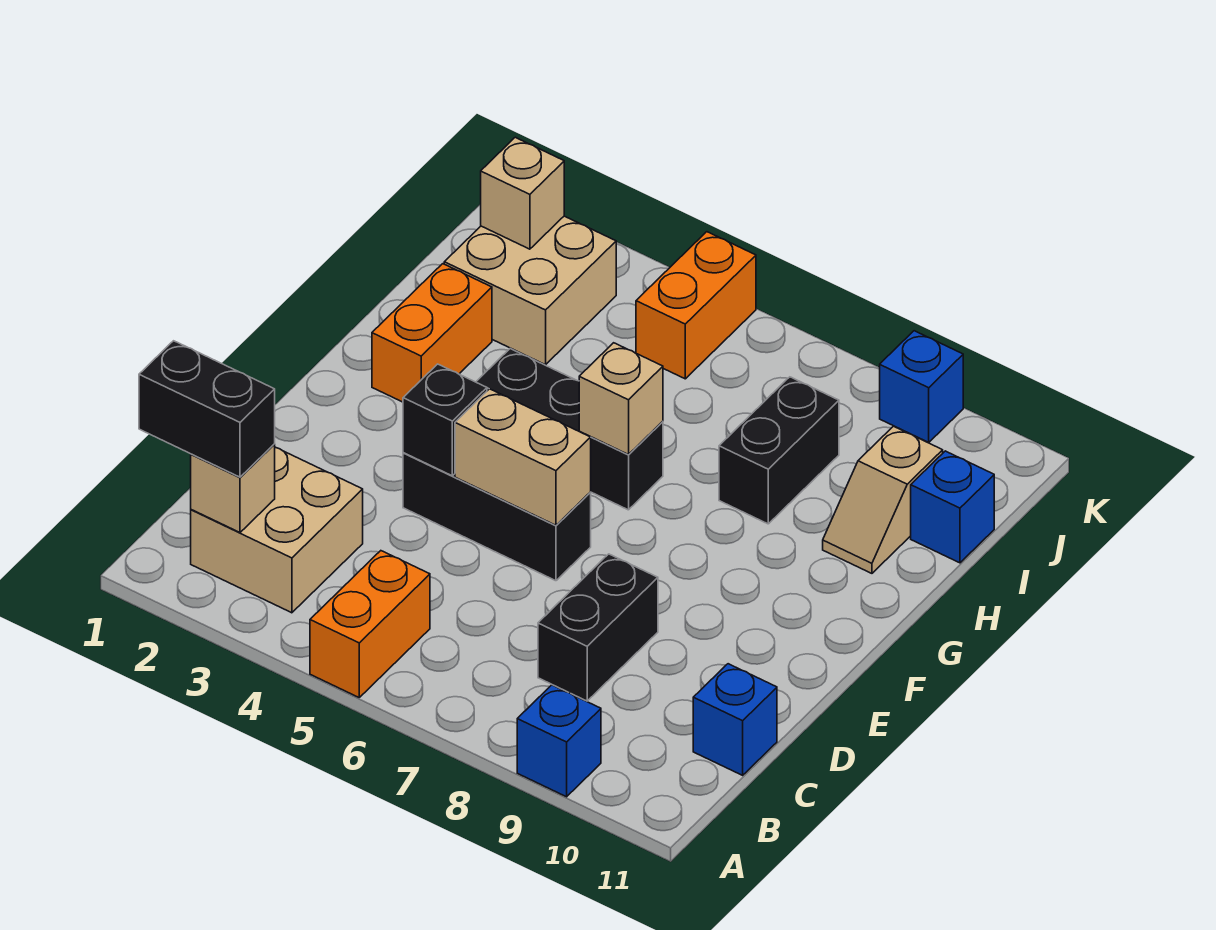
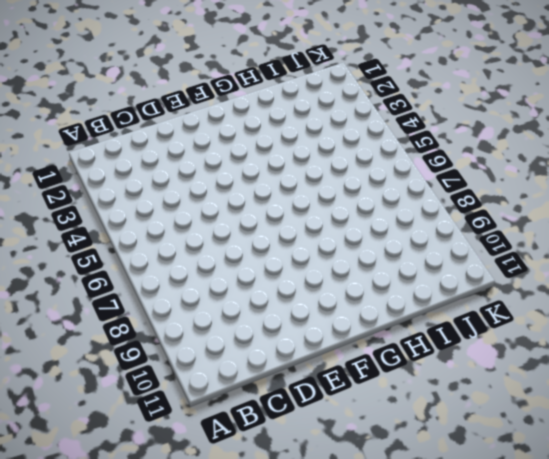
none -> orange brick A5:B5 level 1
none -> blue brick A9 level 1
none -> tan brick B2:C3 level 1

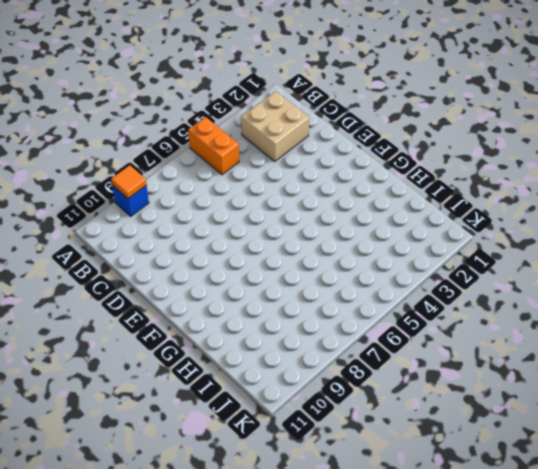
orange tile A9 level 2 -> none
none -> black brick C8:D8 level 1
none -> blue brick C11 level 1
none -> black brick E4:E6 level 1

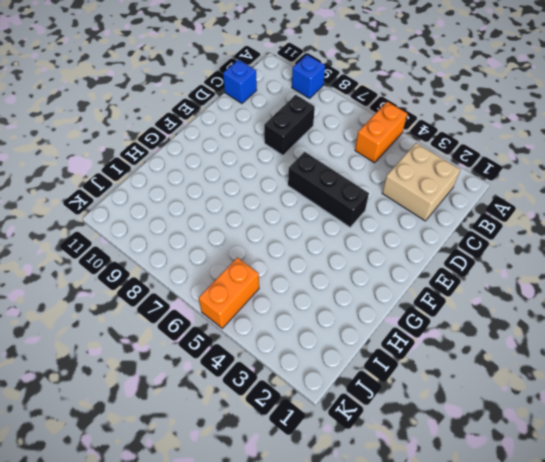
none -> orange brick G2:H2 level 1
none -> black brick G4:G6 level 1
none -> black brick H8:I8 level 1

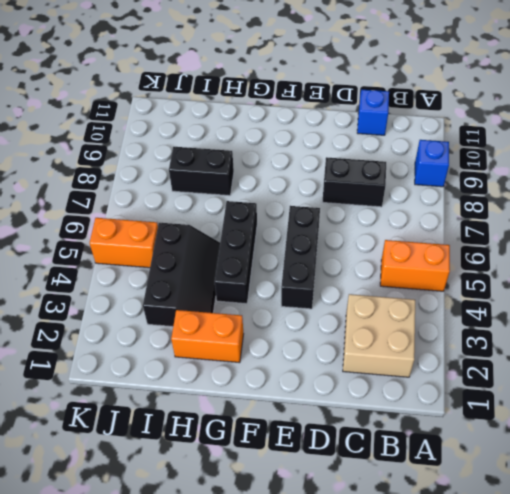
black slope H3:I5 level 1 top I -> tan brick I2:J3 level 1
none -> tan slope H10:I10 level 1 top I
none -> blue brick I11 level 1
none -> blue brick K9 level 1

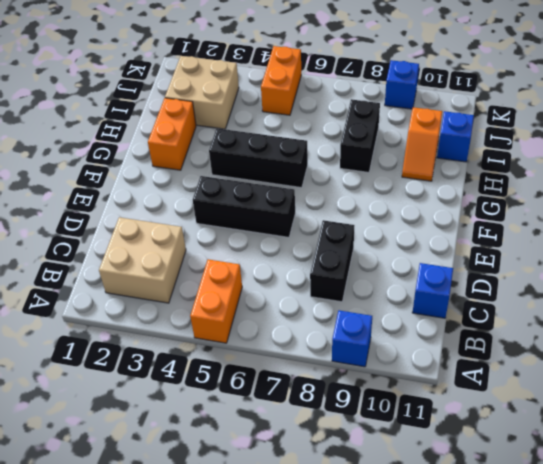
orange slope H10:I10 level 1 top I -> tan slope H10:I10 level 1 top I
none -> tan brick B2 level 2
none -> black brick E4 level 2
none -> tan brick E5:E6 level 2

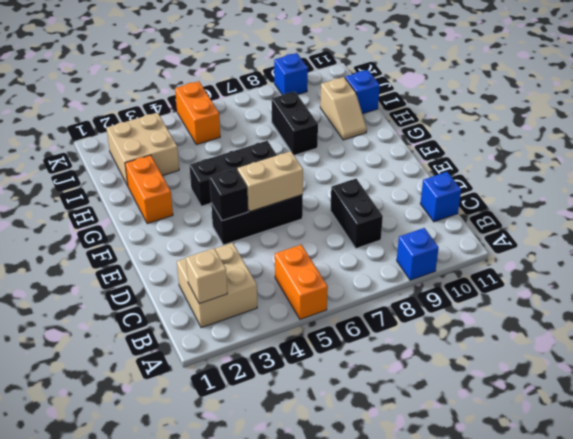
none -> tan brick G6 level 2
none -> tan brick J2 level 2
none -> black brick B1:B2 level 3

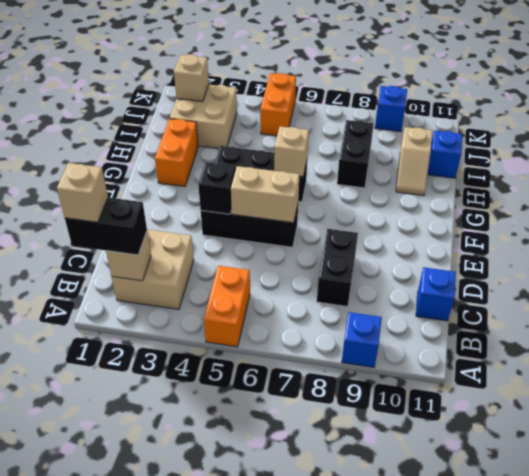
tan brick B1 level 4 -> none

